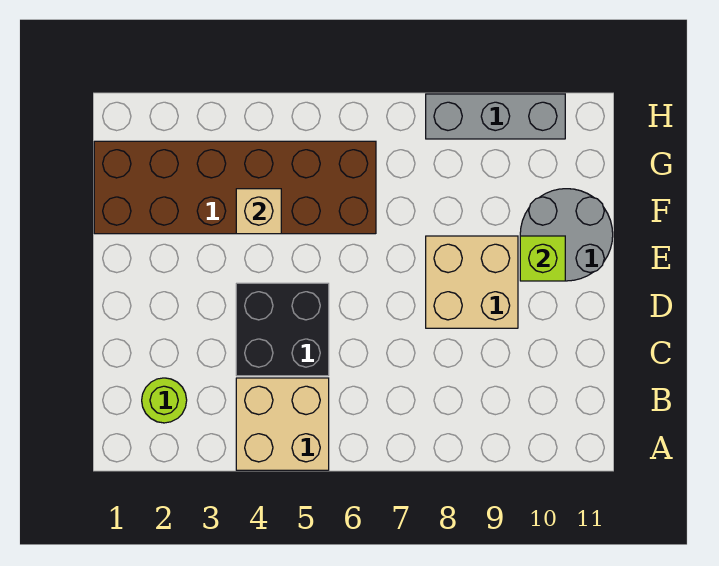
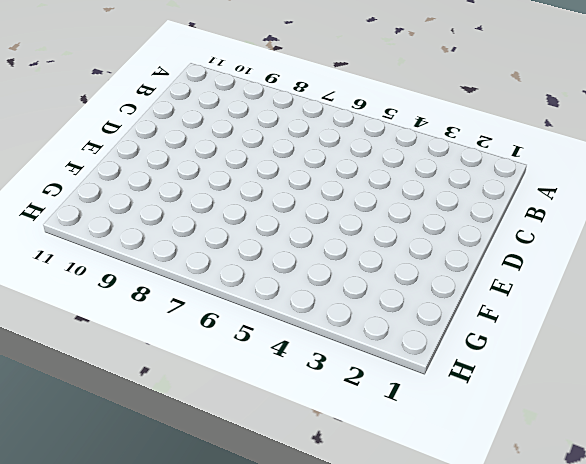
none -> tan brick A4:B5 level 1
none -> lime round brick B2 level 1

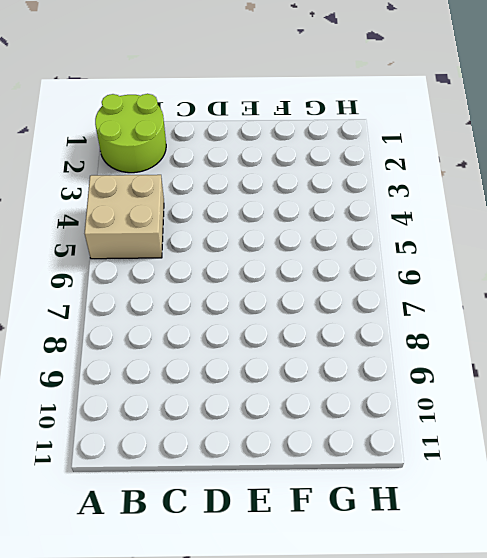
lime round brick A1:B2 level 1 -> lime round brick B2 level 1
none -> black brick C4:D5 level 1
none -> tan brick D8:E9 level 1

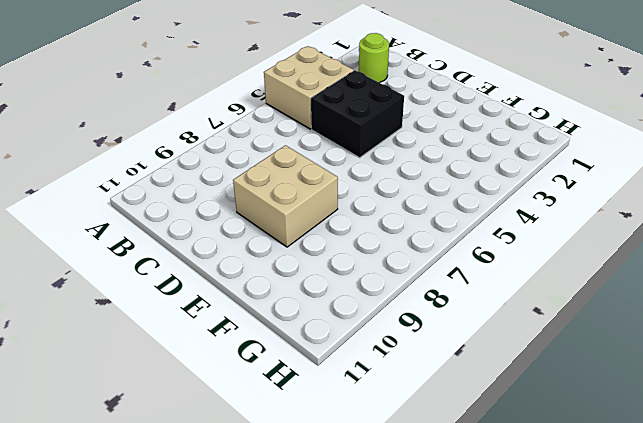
none -> grey round brick E10:F11 level 1
none -> brown brick F1:G6 level 1

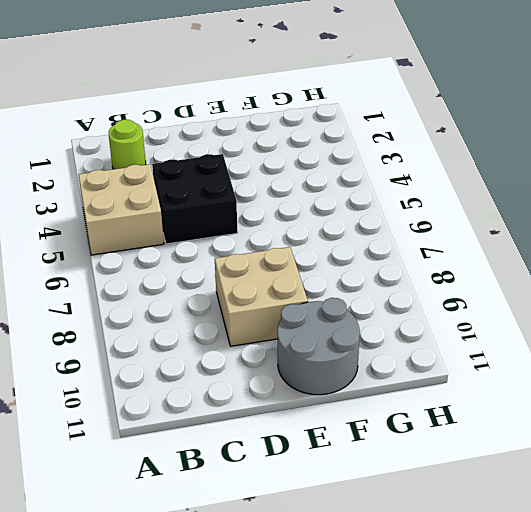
none -> brown brick F1:G6 level 1
none -> grey brick H8:H10 level 1

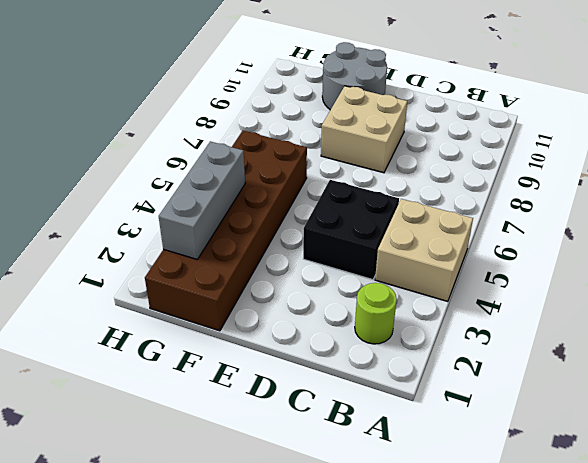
grey brick G2:G4 level 2 -> grey brick H8:H10 level 1
none -> lime brick E10 level 2
none -> tan brick F4 level 2

